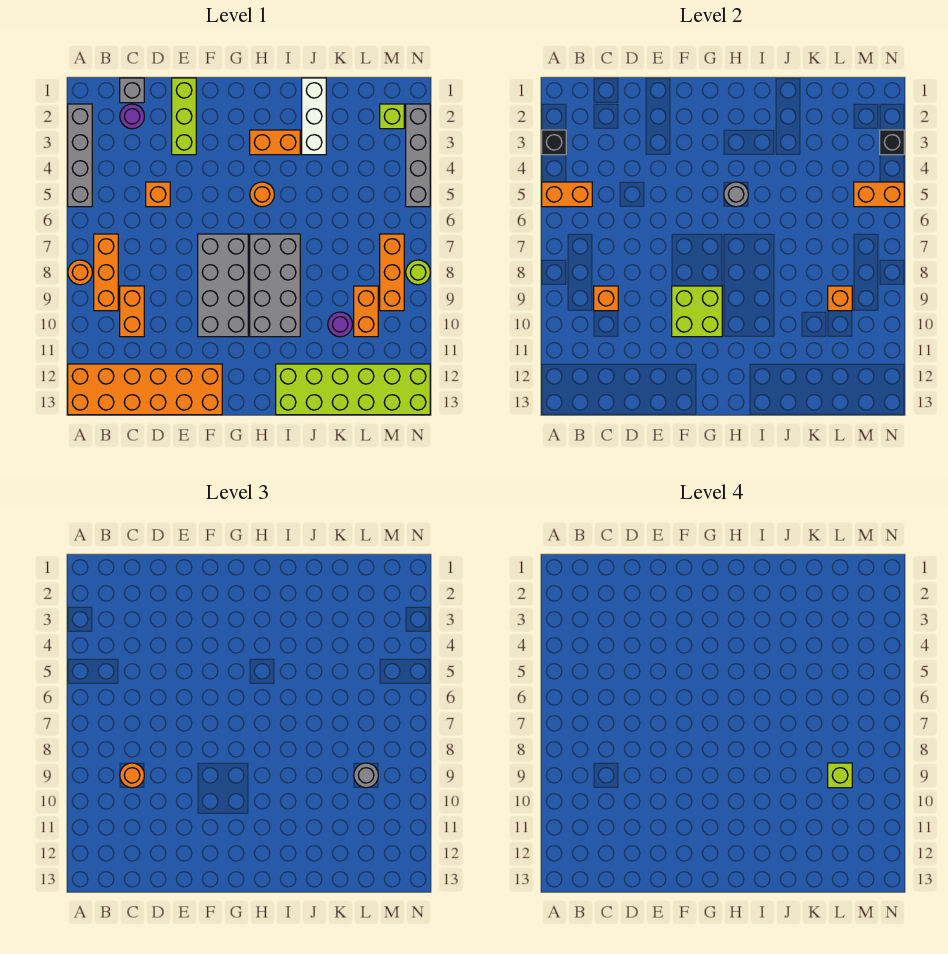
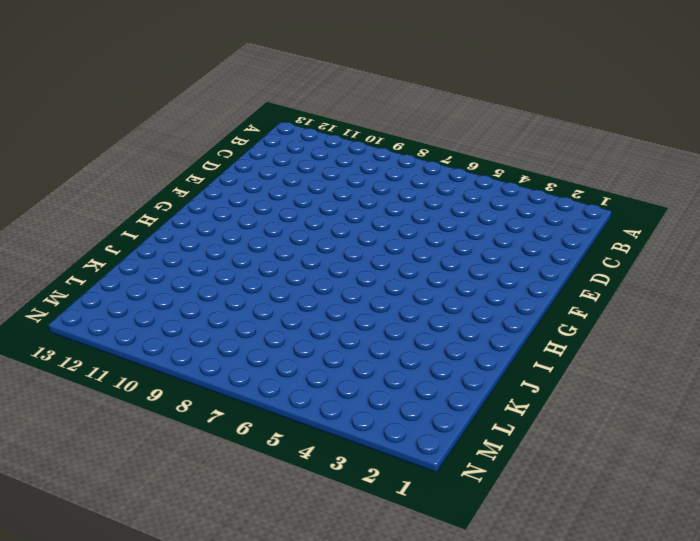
none -> grey brick A2:A5 level 1
none -> orange round brick A8 level 1
none -> orange brick A12:F13 level 1
none -> orange brick B7:B9 level 1

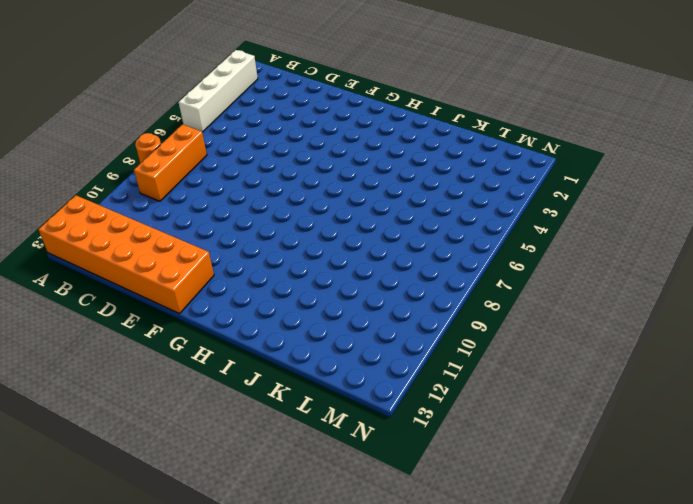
white brick A2:A5 level 1 -> grey brick A2:A5 level 1
none -> grey brick C1 level 1
none -> purple round brick C2 level 1
none -> orange brick C9:C10 level 1
none -> orange brick D5 level 1

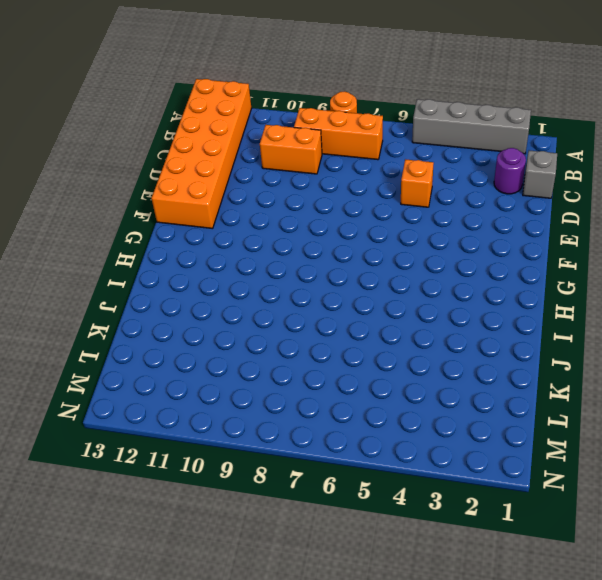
none -> lime brick E1:E3 level 1
none -> grey brick F7:G10 level 1
none -> orange brick H3:I3 level 1
none -> orange round brick H5 level 1

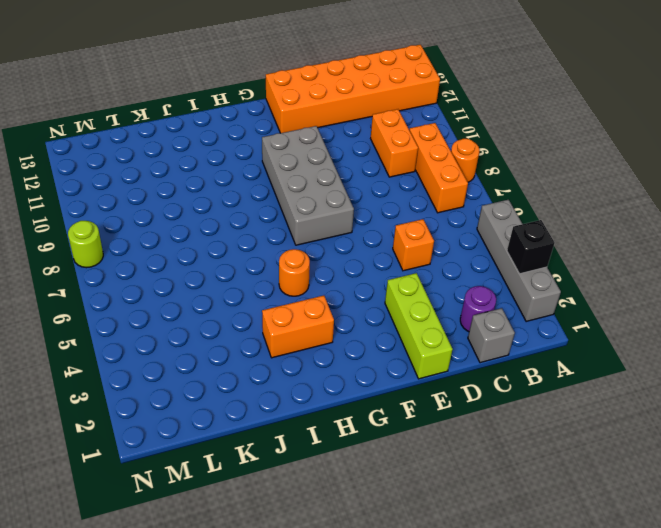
none -> grey brick H7:I10 level 1
none -> lime brick I12:N13 level 1
none -> white brick J1:J3 level 1
none -> purple round brick K10 level 1

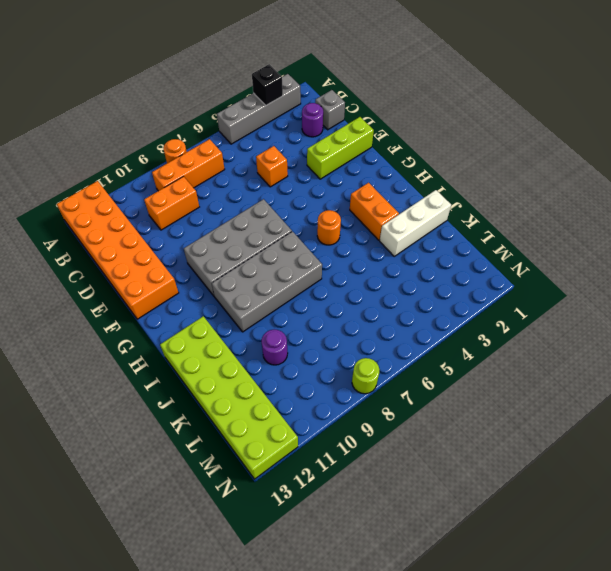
none -> orange brick L9:L10 level 1
none -> lime brick M2 level 1
none -> orange brick M7:M9 level 1
none -> grey brick N2:N5 level 1

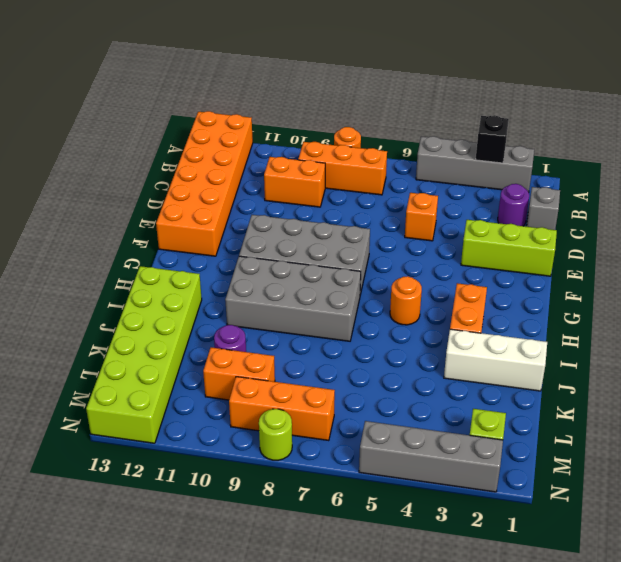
none -> orange brick A5:B5 level 2
none -> orange brick C9 level 2
none -> lime brick F9:G10 level 2
none -> grey round brick H5 level 2

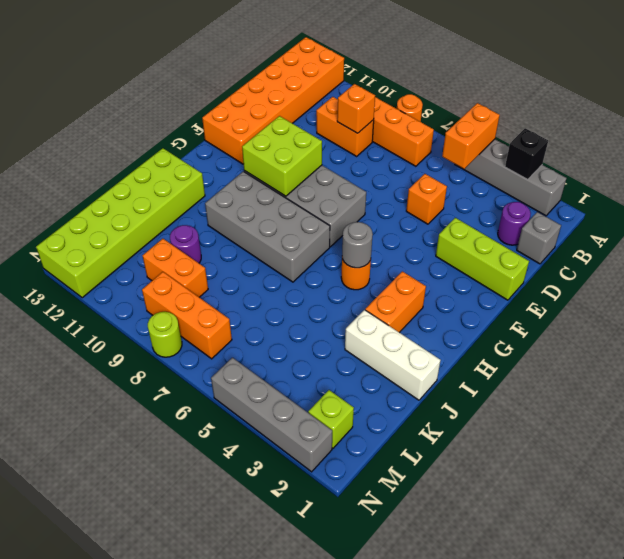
none -> orange brick L9 level 2
none -> orange brick M5:N5 level 2
none -> black brick N3 level 2
none -> orange round brick C9 level 3

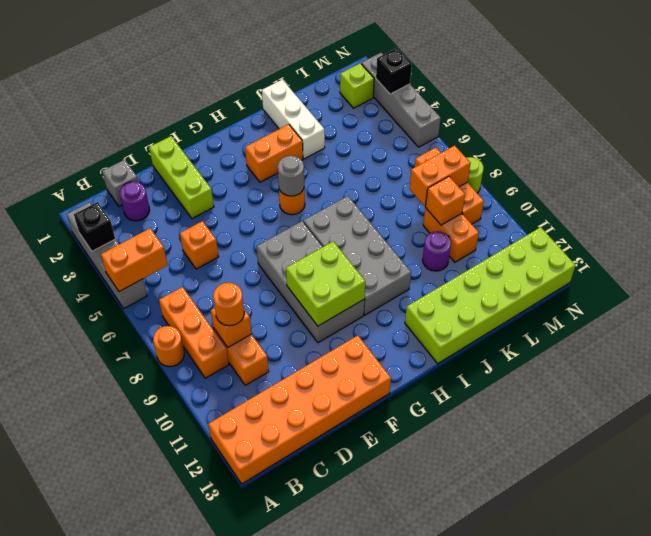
orange brick L8:M8 level 2 -> orange brick M5:N5 level 2
none -> grey round brick L9 level 3
none -> lime brick L9 level 4

